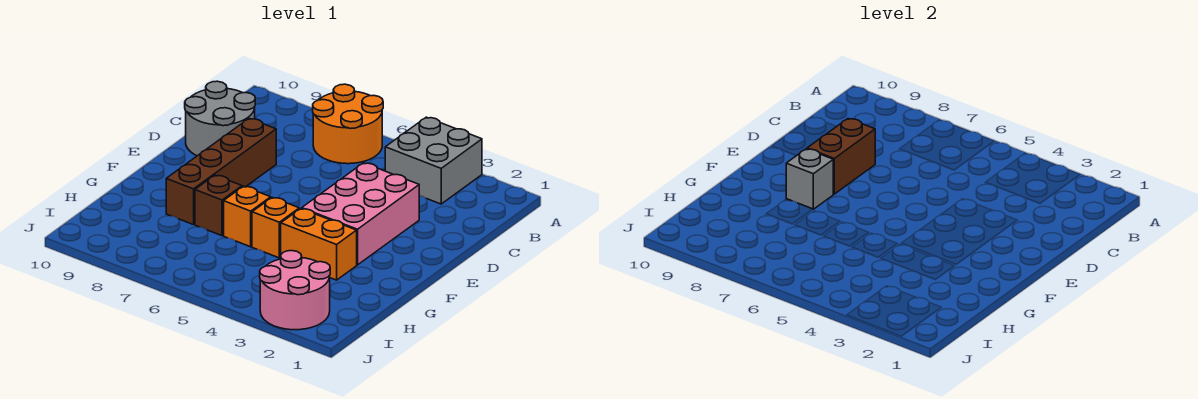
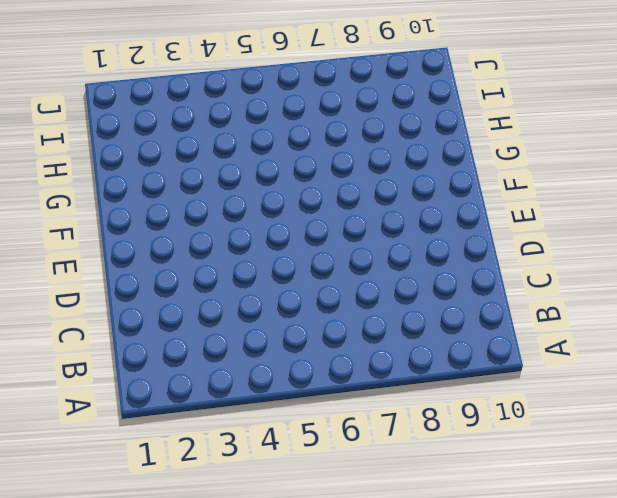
none -> grey brick A3:B4 level 1
none -> orange round brick A6:B7 level 1
none -> grey round brick C9:D10 level 1

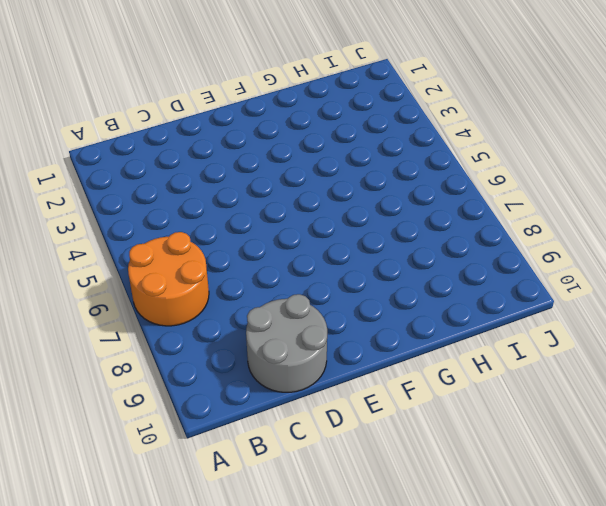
none -> grey brick A3:B4 level 1
none -> pink brick D3:F4 level 1
none -> brown brick D8:G8 level 1

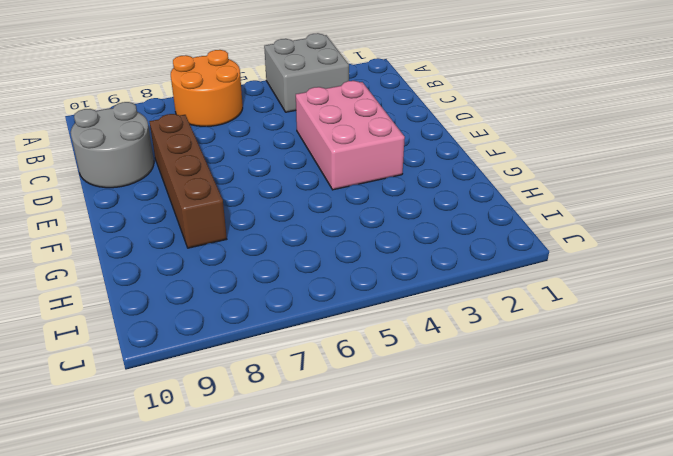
none -> orange brick G3:G4 level 1
none -> orange brick G5 level 1
none -> orange brick G6 level 1

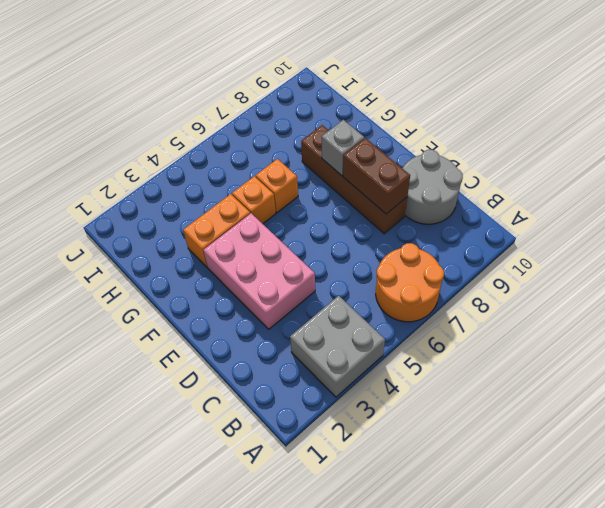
none -> brown brick G7 level 1
none -> pink round brick I2:J3 level 1

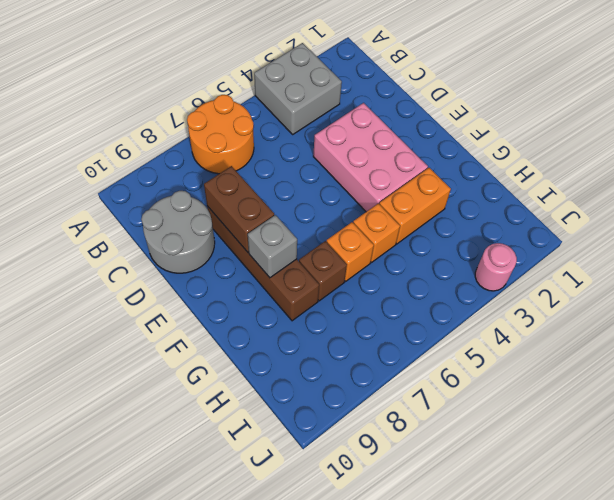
pink round brick J3 level 1 -> pink round brick I2:J3 level 1

